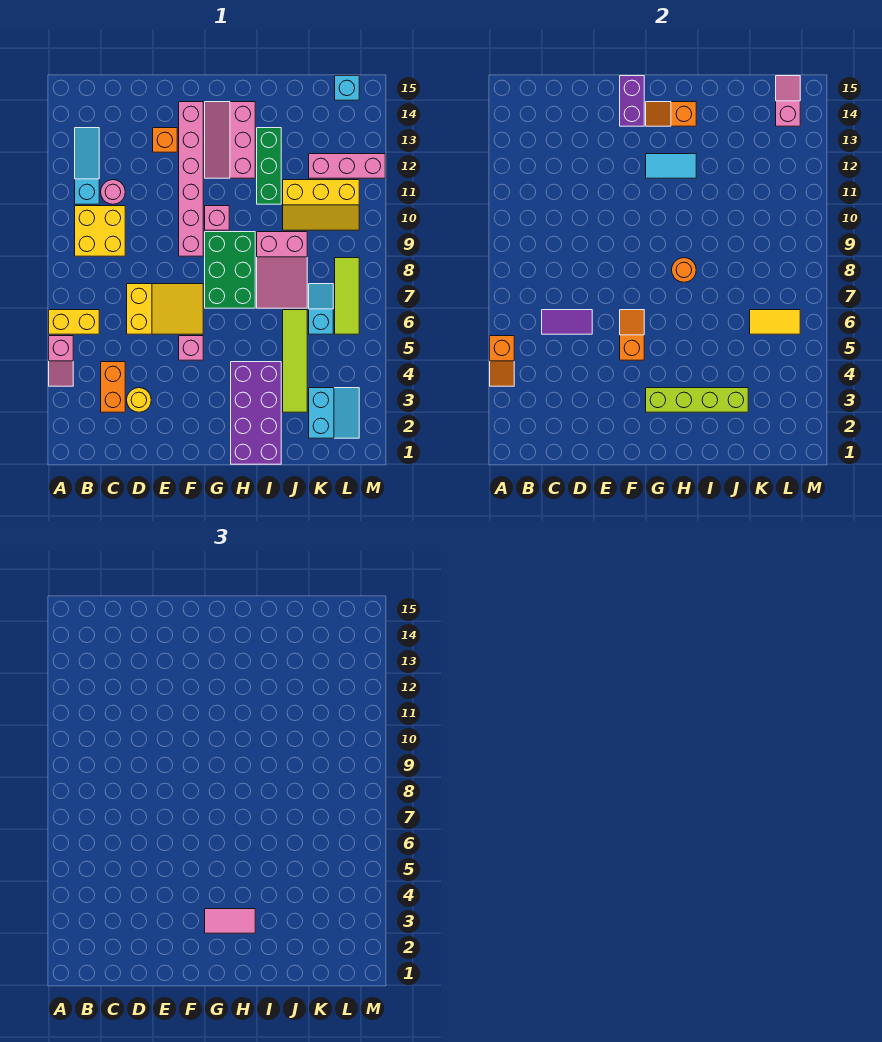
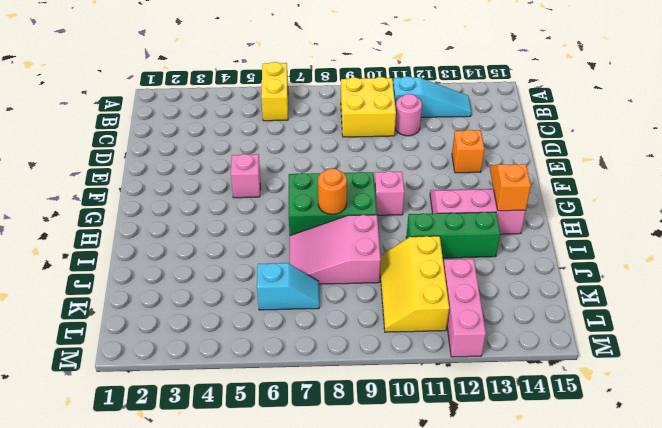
none -> pink slope A4:A5 level 1 top 5
none -> orange brick C3:C4 level 1
none -> yellow round brick D3 level 1
none -> yellow slope D6:F7 level 1 top D

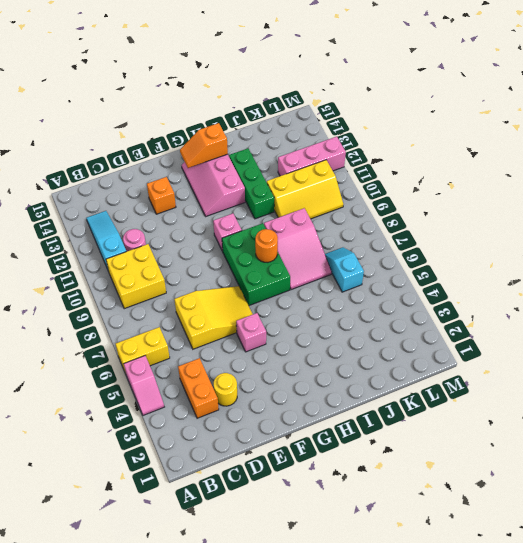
none -> pink brick F9:F14 level 1
none -> purple brick H1:I4 level 1
none -> lime tile J3:J6 level 1
none -> cyan slope K2:L3 level 1 top K

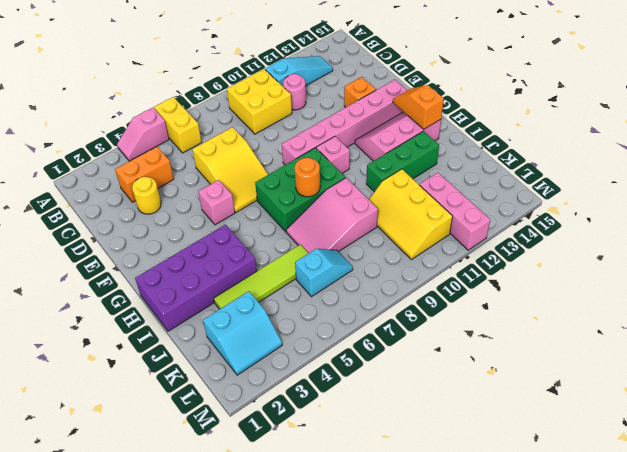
none -> lime tile L6:L8 level 1
none -> cyan brick L15 level 1
none -> orange slope A4:A5 level 2 top 5
none -> purple tile C6:D6 level 2

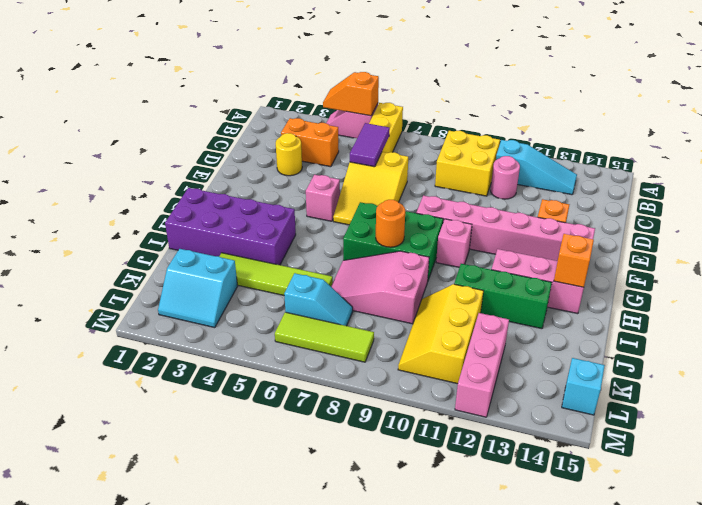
none -> orange slope F5:F6 level 2 top 5
none -> purple brick F14:F15 level 2
none -> lime brick G3:J3 level 2
none -> cyan tile G12:H12 level 2

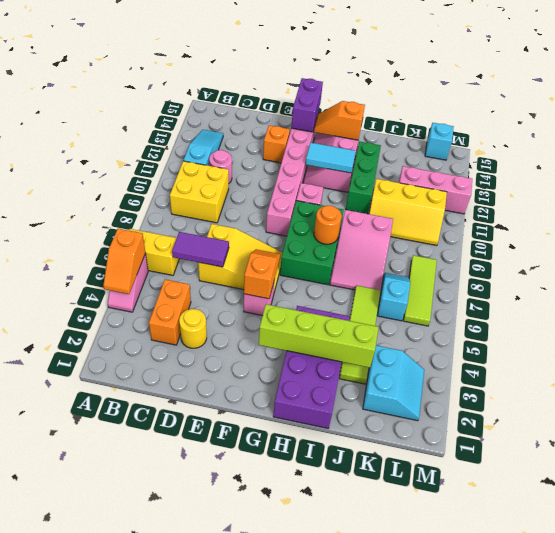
none -> yellow tile K6:L6 level 2
none -> pink slope L14:L15 level 2 top 14
none -> pink tile G3:H3 level 3

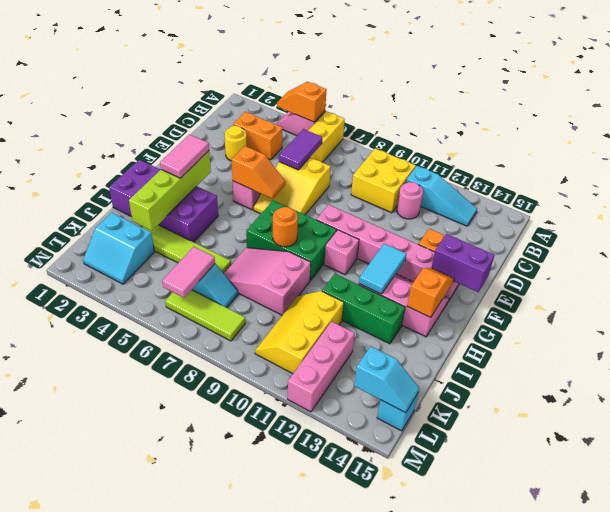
pink tile K6:L6 level 2 -> yellow tile K6:L6 level 2
cyan slope L14:L15 level 2 top 14 -> pink slope L14:L15 level 2 top 14

